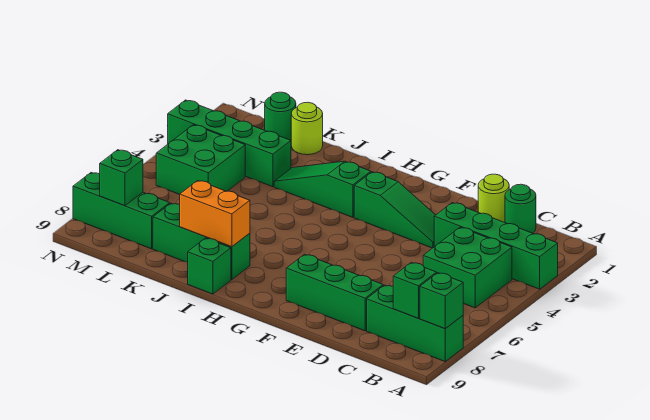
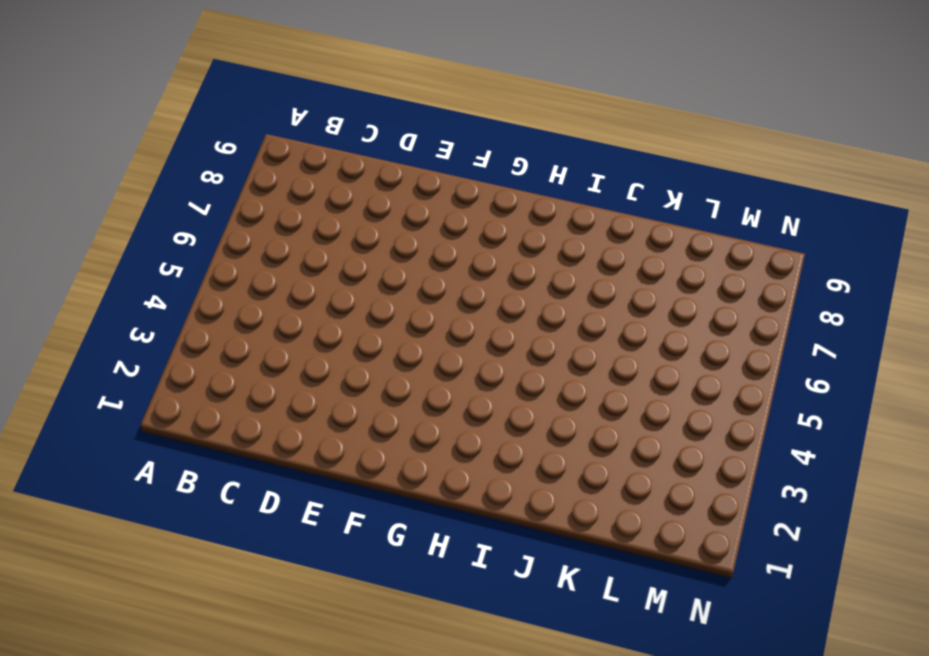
none -> green brick A3:D3 level 1
none -> green brick A8:C8 level 1
none -> green brick B4:C5 level 1

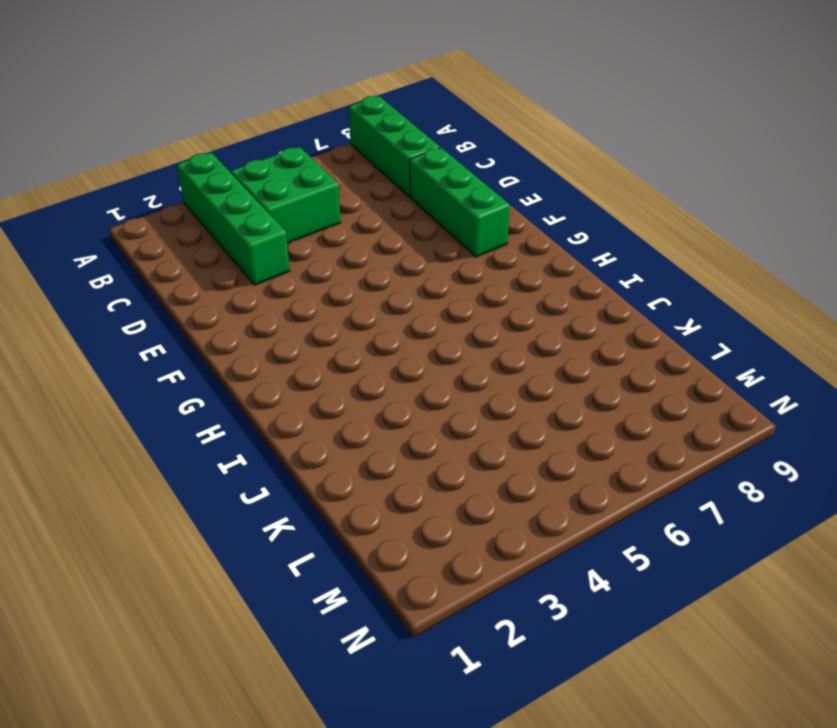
none -> green round brick C1 level 1
none -> lime round brick D1 level 1
none -> green slope E3:G3 level 1 top G

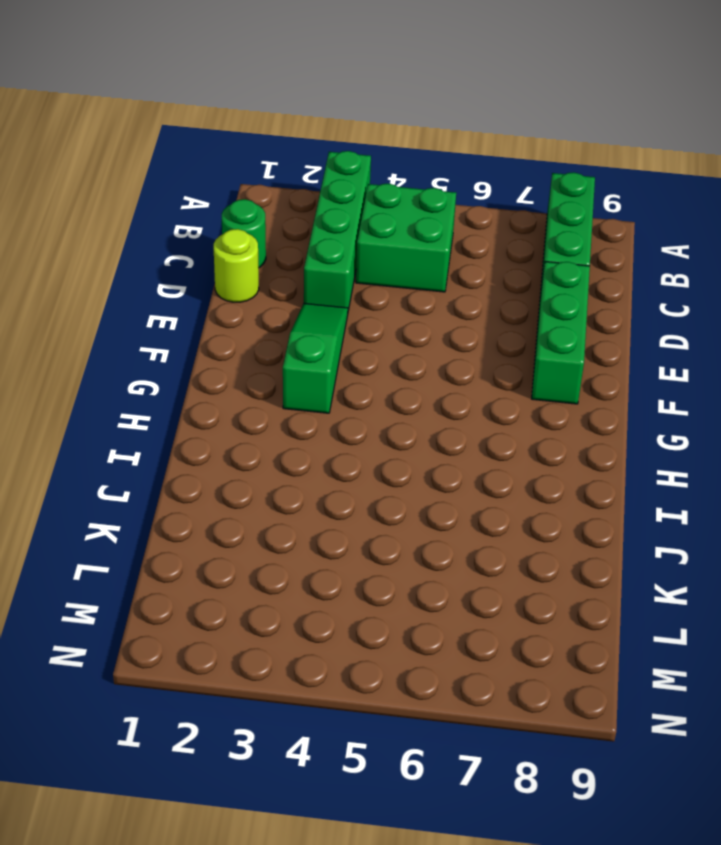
none -> green slope H3:J3 level 1 top H
none -> green brick I8:K8 level 1
none -> green brick I9 level 1

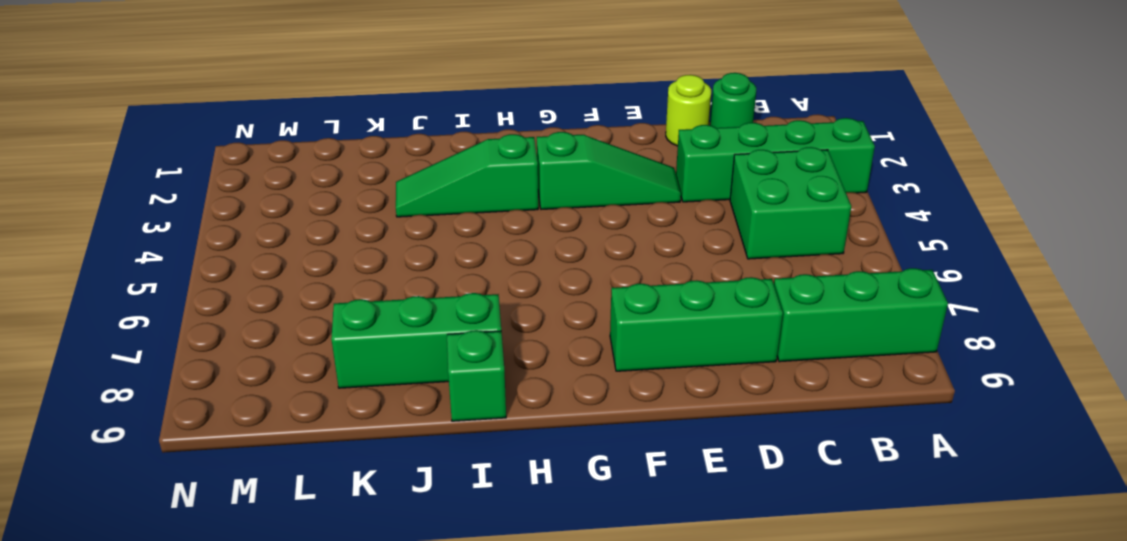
none -> lime round brick K1 level 1
none -> green brick K3:N3 level 1
none -> green round brick L1 level 1

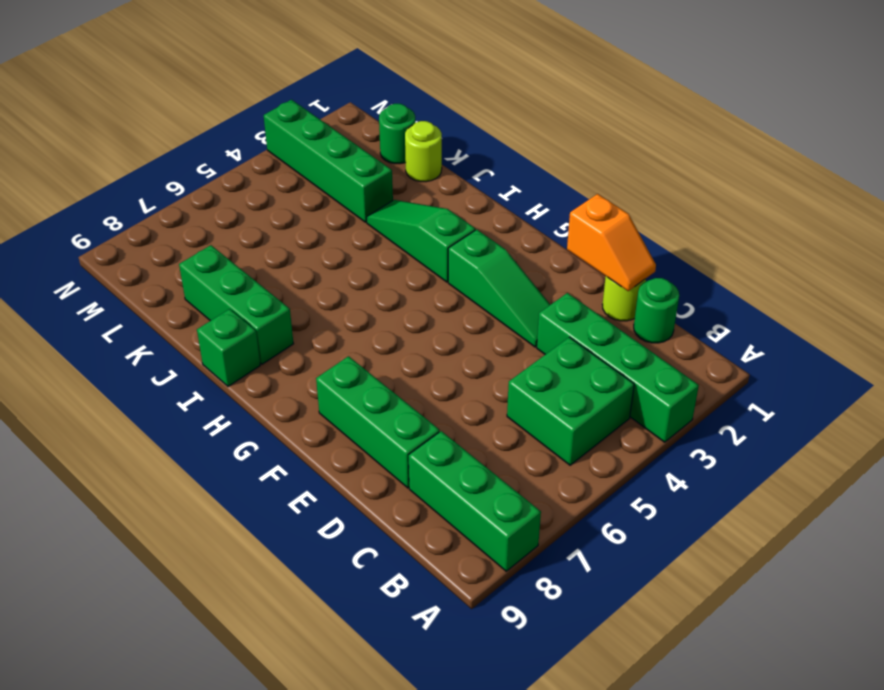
orange slope D1:E1 level 2 top E -> none
none -> green brick L4:M5 level 1
none -> green brick L8:N8 level 1
none -> green brick A8 level 2

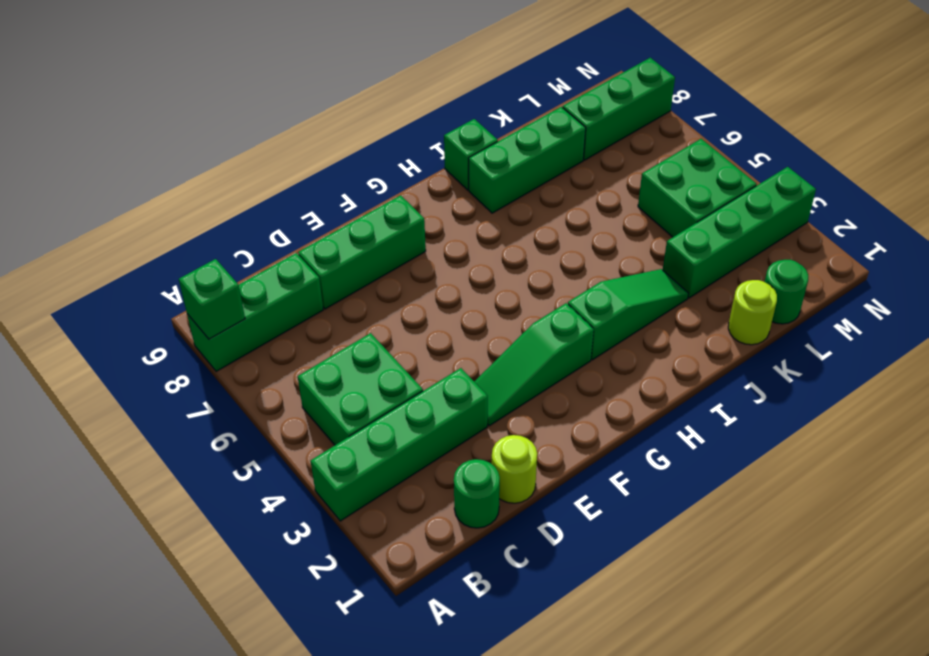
none -> green brick B8 level 2
none -> orange brick I8:J8 level 2
none -> green brick M8 level 2

